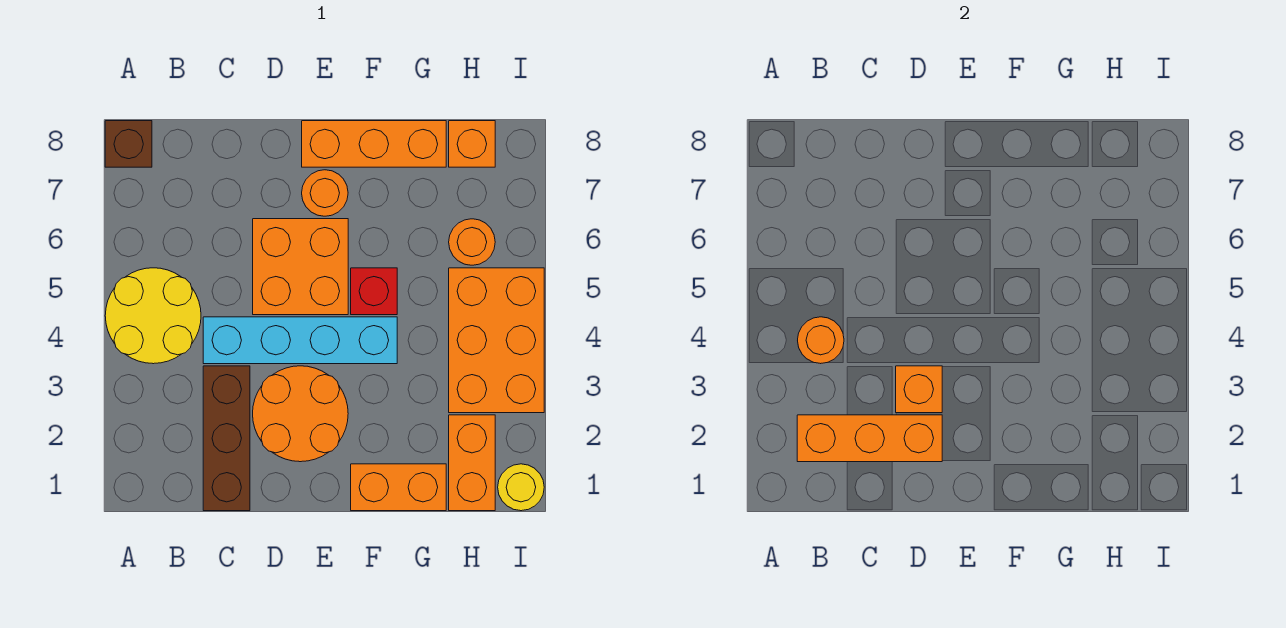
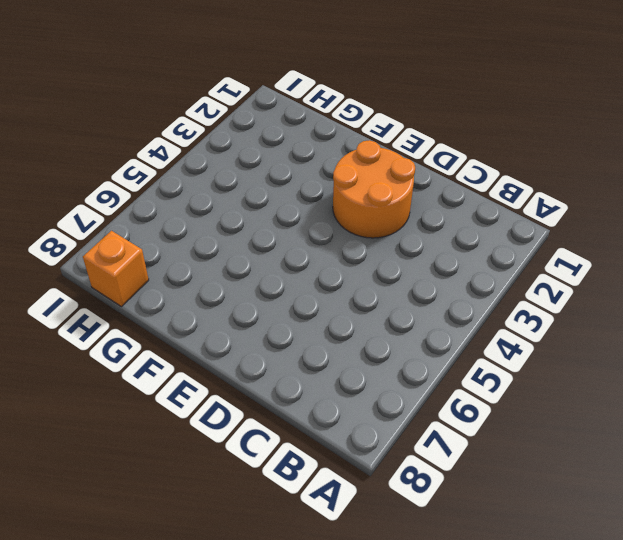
none -> yellow round brick A4:B5 level 1
none -> brown brick A8 level 1
none -> brown brick C1:C3 level 1

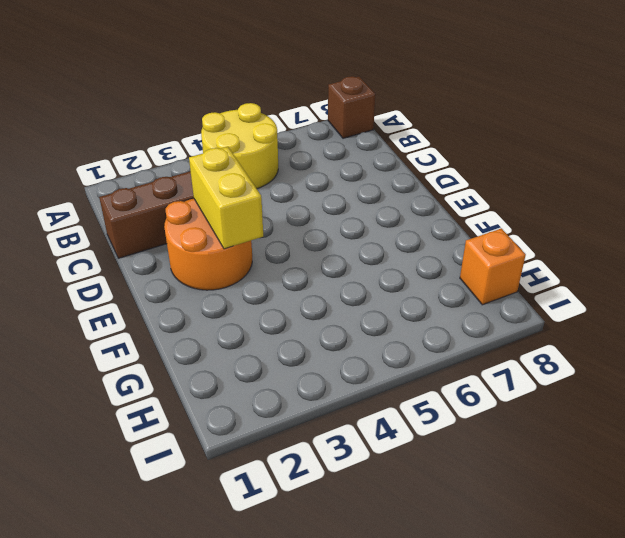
yellow brick D3:E3 level 2 -> orange brick D3 level 2
none -> cyan brick C4:F4 level 1
none -> orange brick D5:E6 level 1
none -> orange round brick E7 level 1

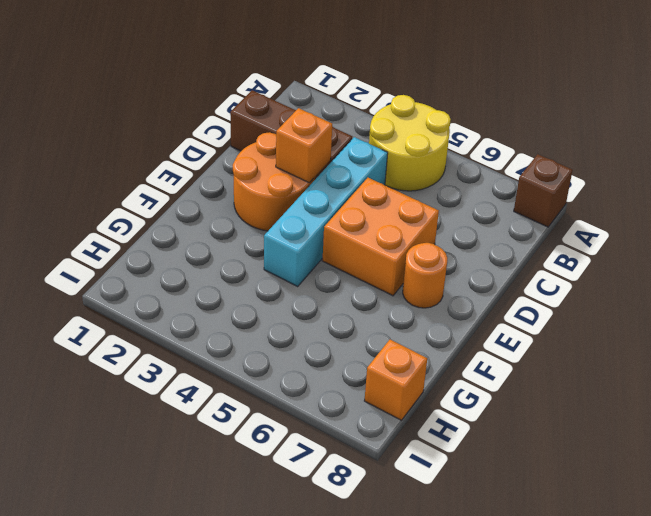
none -> orange brick E8:G8 level 1
none -> orange brick F1:G1 level 1
none -> red brick F5 level 1

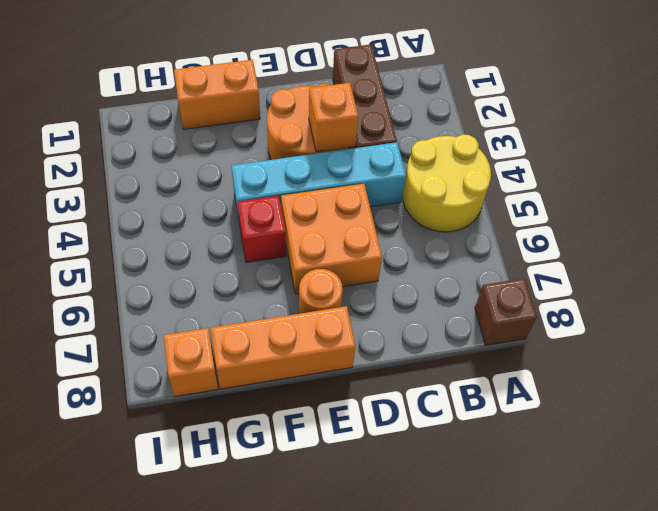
none -> orange brick H1:H2 level 1
none -> orange brick H3:I5 level 1
none -> orange round brick H6 level 1

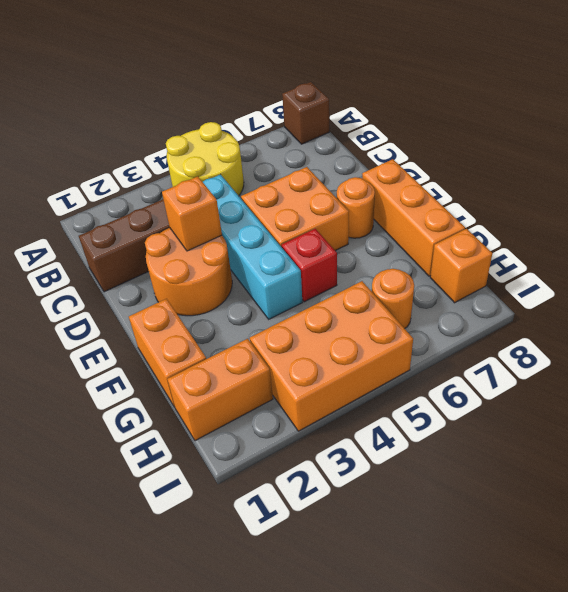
none -> yellow round brick I1 level 1
none -> orange brick B2:D2 level 2
none -> orange round brick B4 level 2

